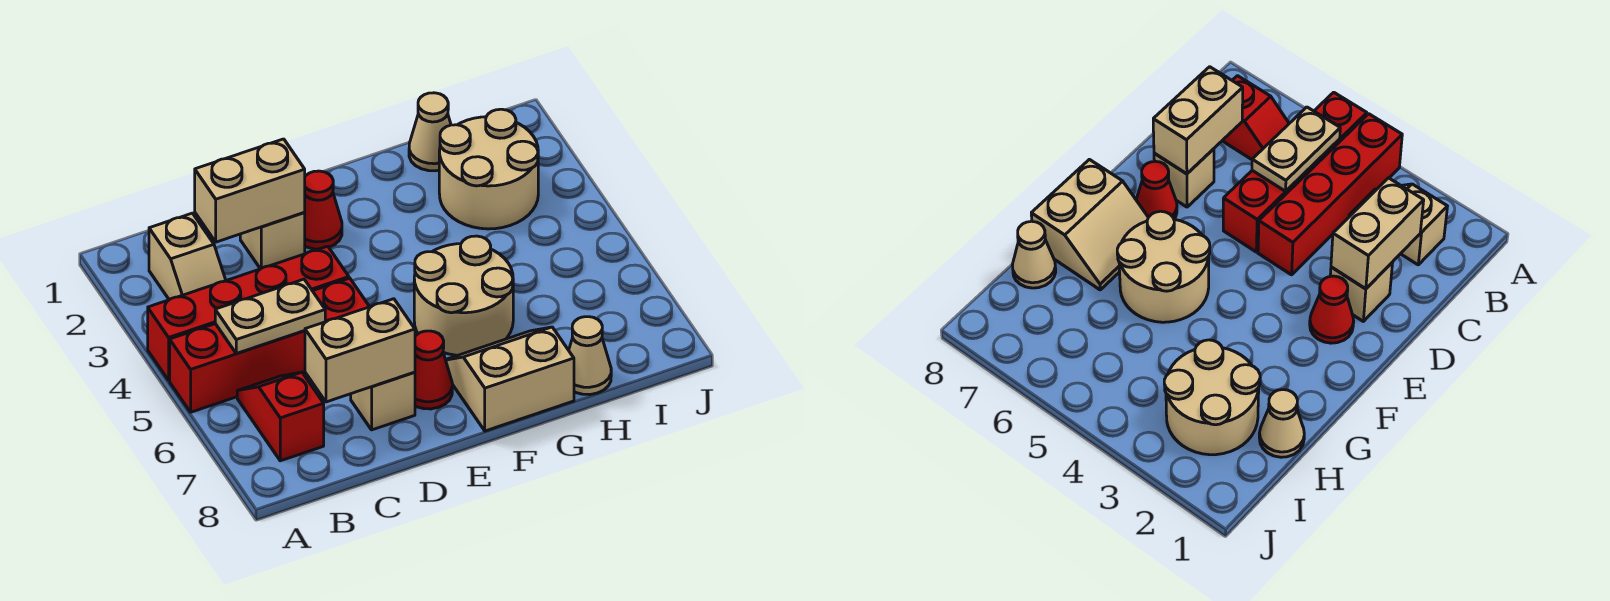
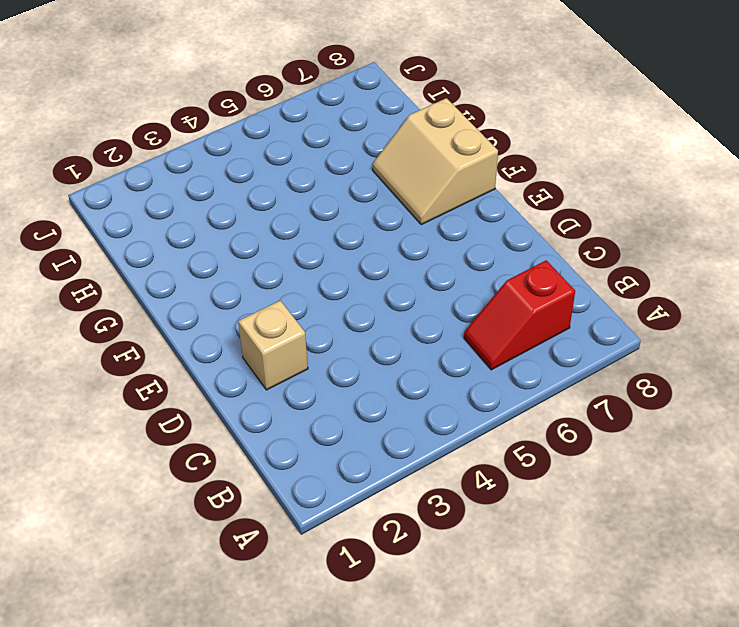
none -> red brick A4:D4 level 1
none -> red brick A5:D5 level 1
none -> tan slope B2:B3 level 1 top 2

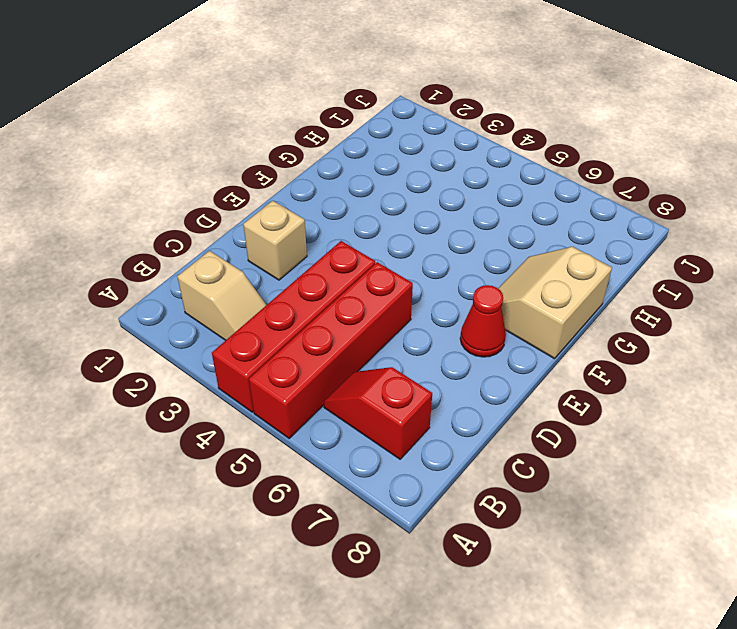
none -> tan brick D7 level 1
none -> red cone E2 level 1
none -> tan round brick F5:G6 level 1

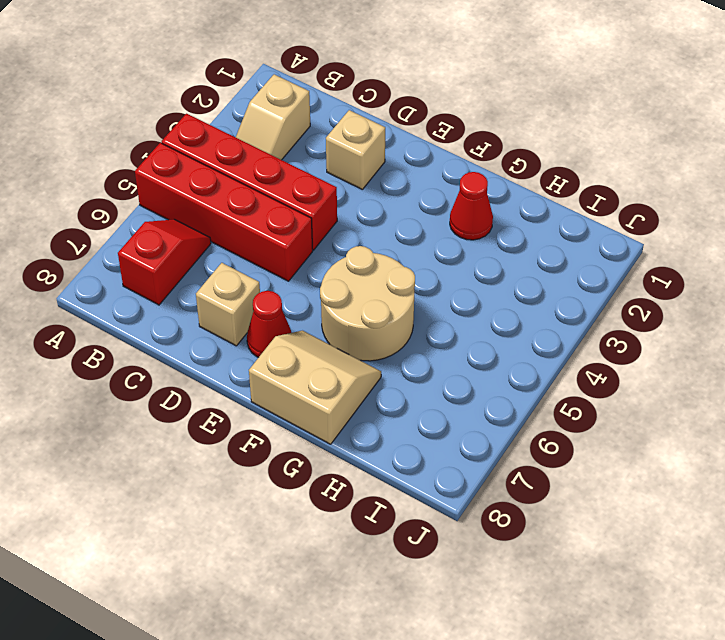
red cone G2 level 1 -> red cone E2 level 1
none -> tan cone H1 level 1
none -> tan round brick H2:I3 level 1
none -> tan cone H8 level 1

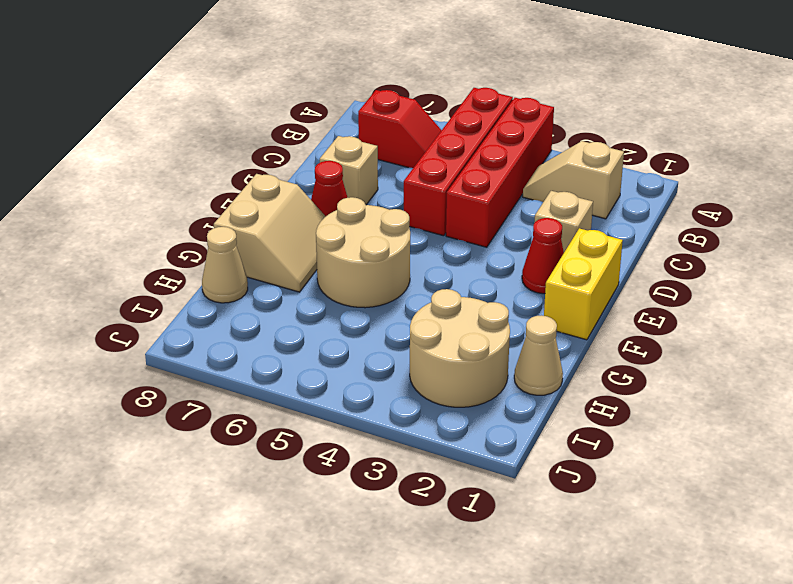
yellow brick E1:F1 level 1 -> none
none -> tan plate B5:C5 level 2
none -> tan brick C2:D2 level 2
none -> tan brick C7:D7 level 2

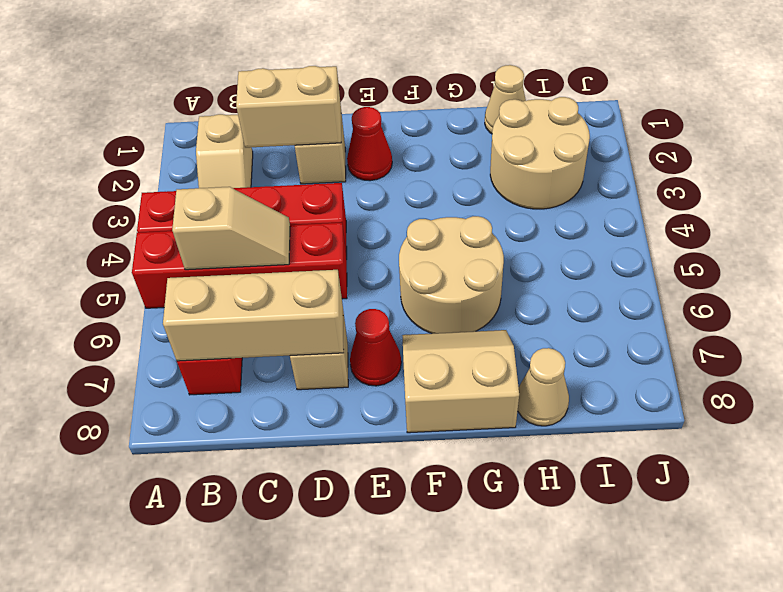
tan slope B5:C5 level 2 top B -> tan plate B5:C5 level 2
tan brick B7:D7 level 2 -> tan brick C7:D7 level 2

